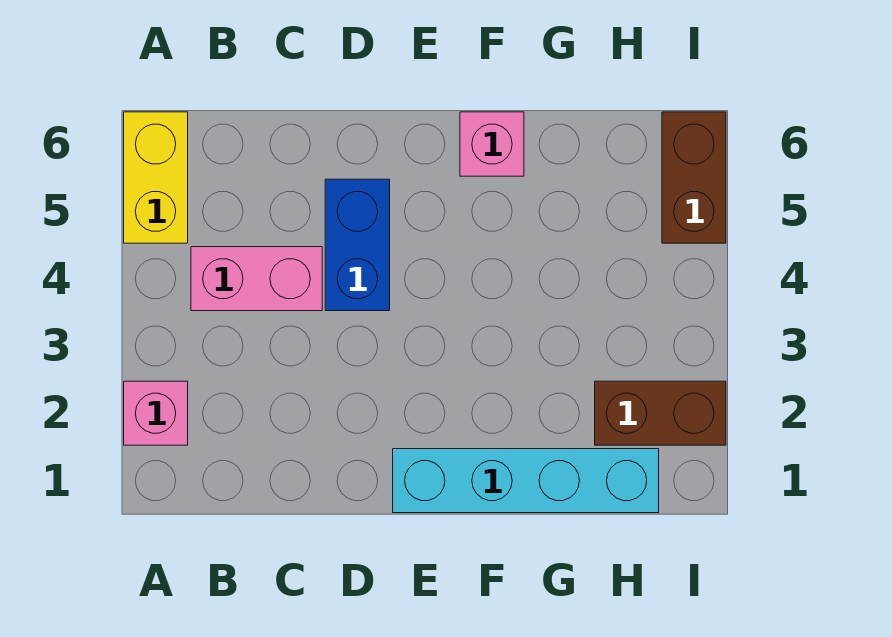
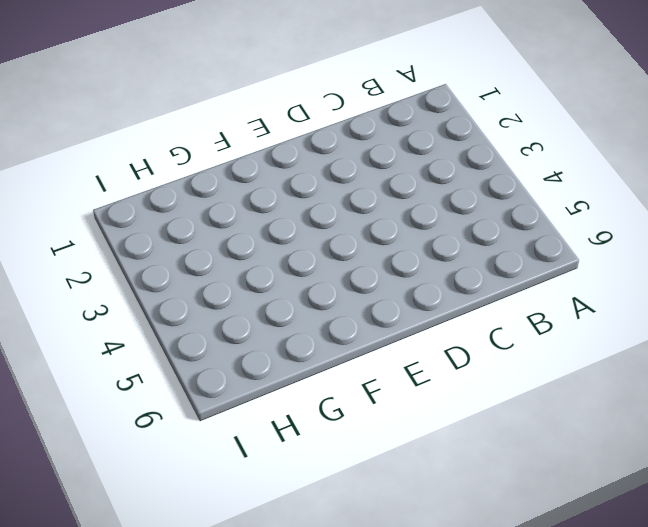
none -> pink brick A2 level 1
none -> yellow brick A5:A6 level 1

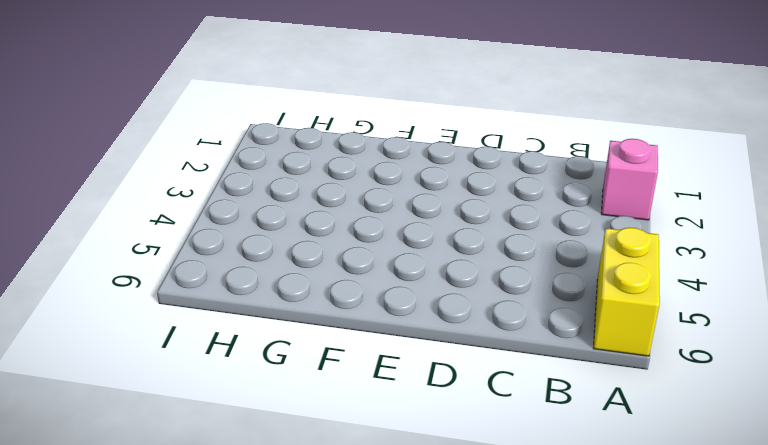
none -> pink brick B4:C4 level 1
none -> blue brick D4:D5 level 1

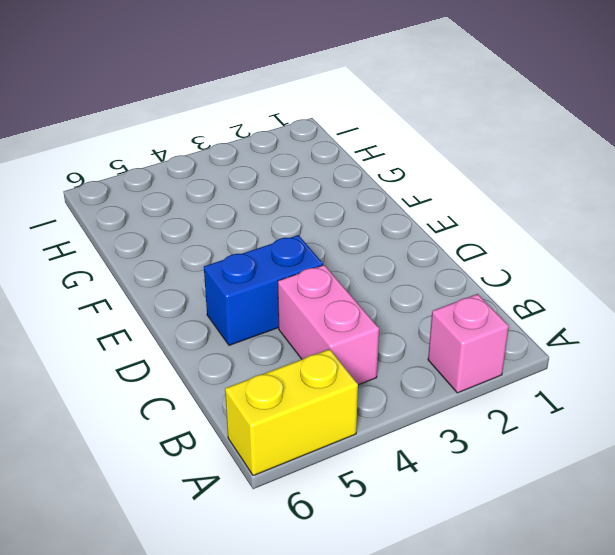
none -> cyan brick E1:H1 level 1
none -> pink brick F6 level 1

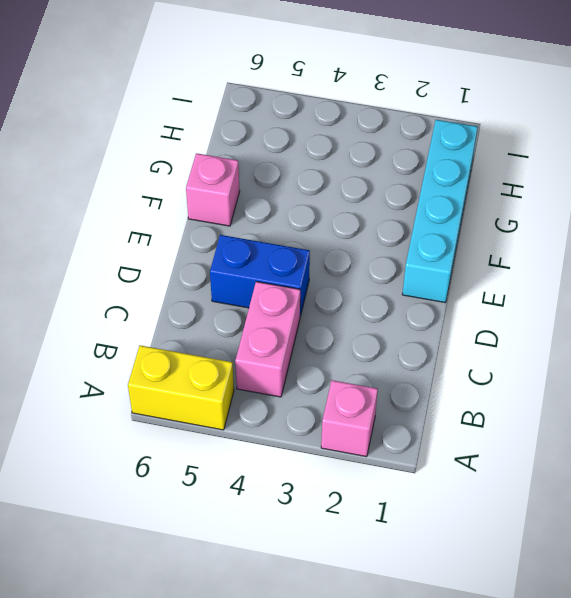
none -> brown brick H2:I2 level 1
none -> brown brick I5:I6 level 1

